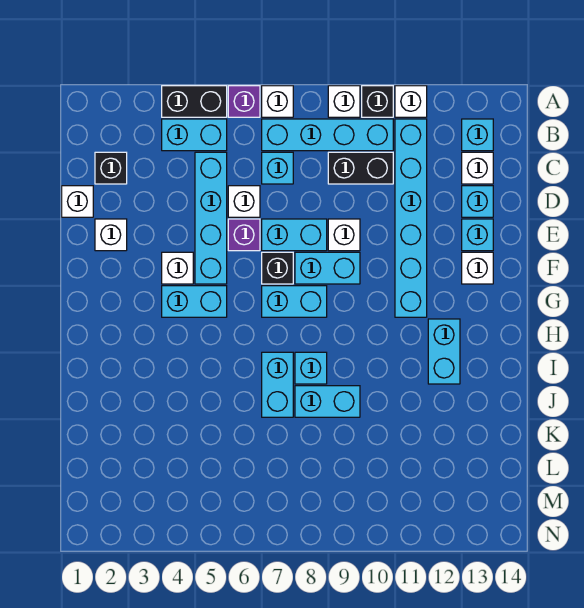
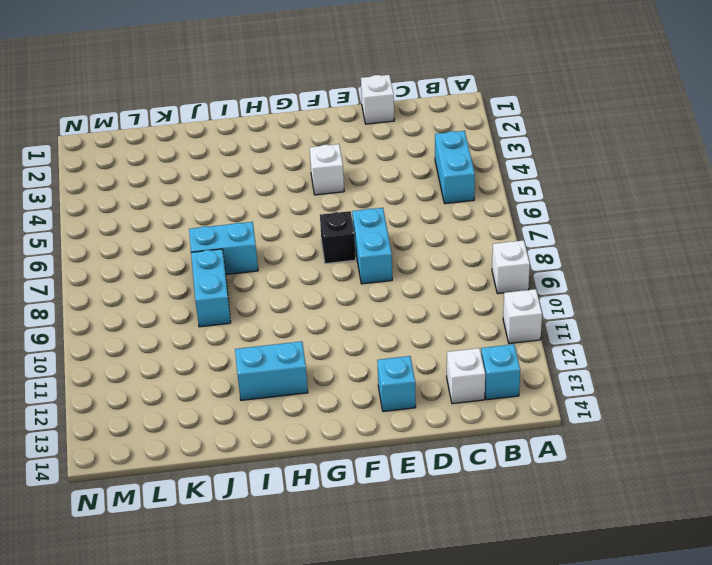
none -> black brick A4:A5 level 1
none -> purple brick A6 level 1
none -> white brick A7 level 1
none -> black brick A10 level 1

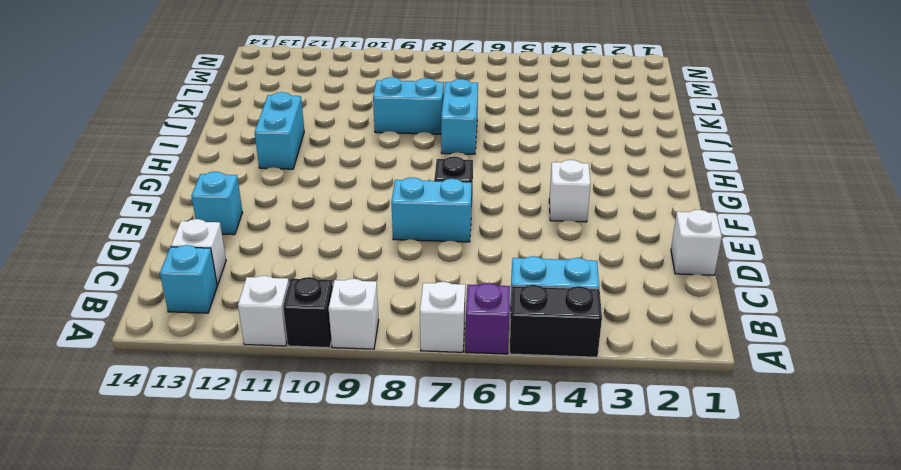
none -> cyan brick B7:B10 level 1
none -> cyan brick B11:G11 level 1
none -> black brick C2 level 1
none -> cyan brick C5:F5 level 1

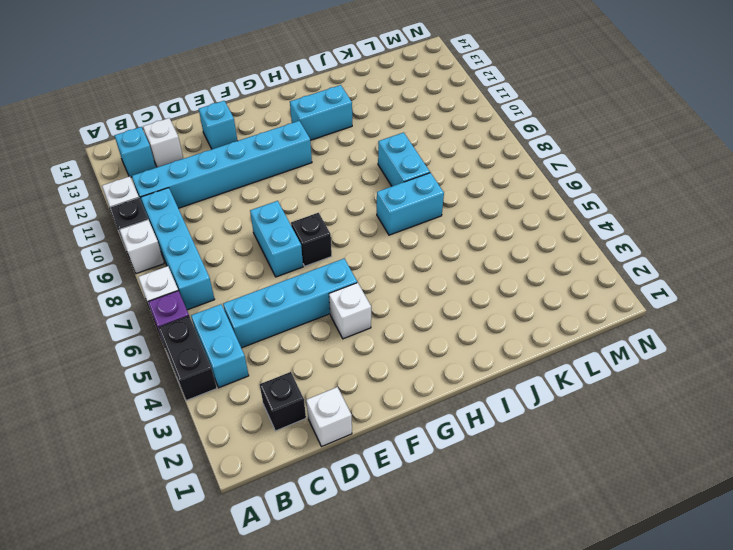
none -> cyan brick C7 level 1
none -> black brick C9:C10 level 1
none -> white brick D6 level 1
none -> cyan brick D13 level 1

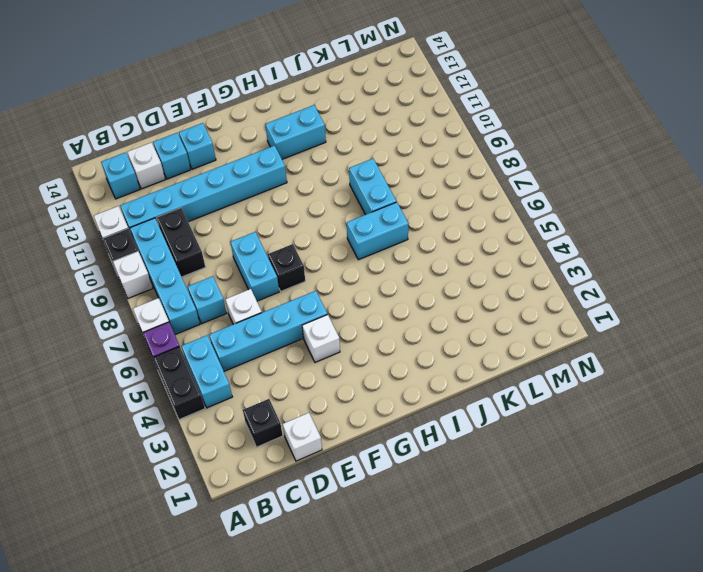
none -> white brick E2 level 1
none -> purple brick E6 level 1
none -> white brick E9 level 1
none -> cyan brick F8:F9 level 1

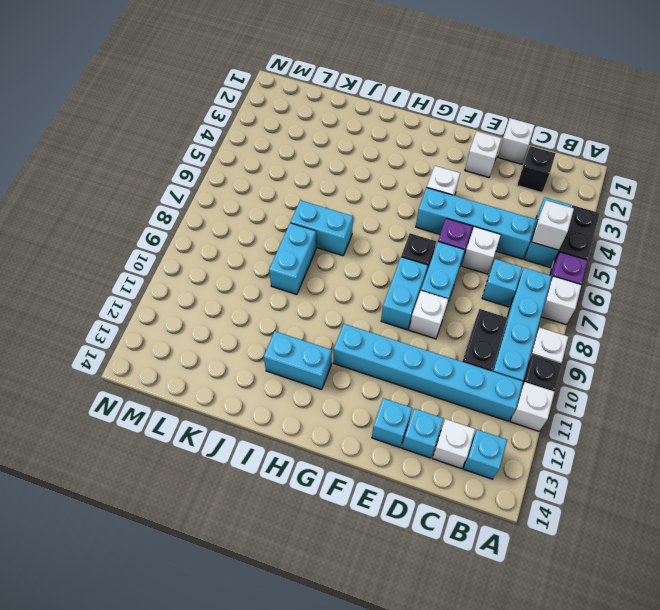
white brick B5 level 2 -> white brick F13 level 1
none -> cyan brick G4:G5 level 1
none -> cyan brick G7:G8 level 1
none -> cyan brick I8 level 1

